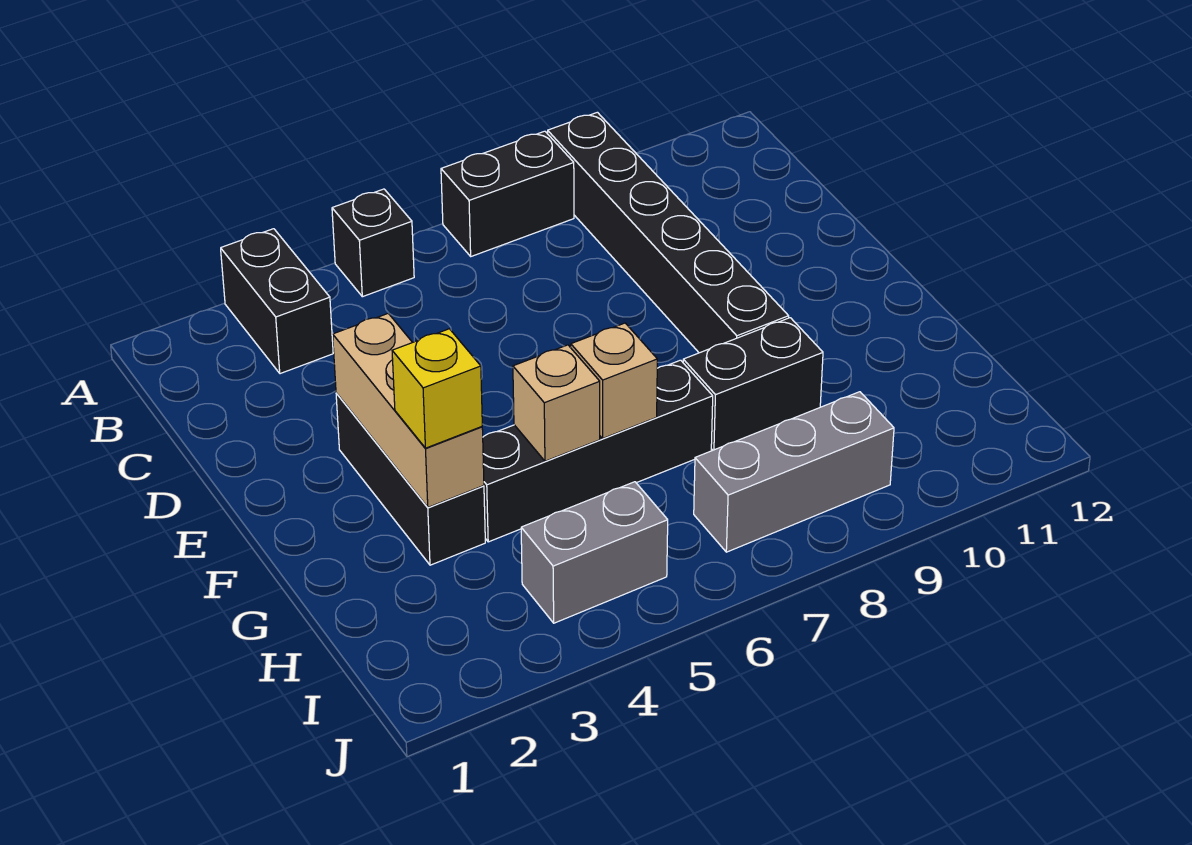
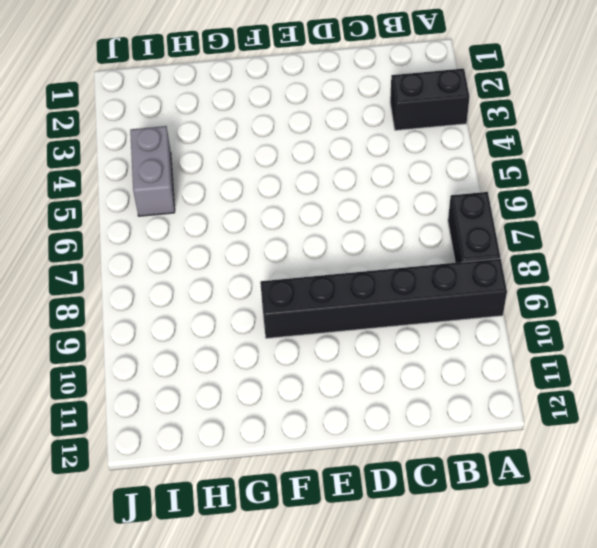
none -> black brick A5 level 1
none -> black brick E3:G3 level 1
none -> black brick G4:G7 level 1

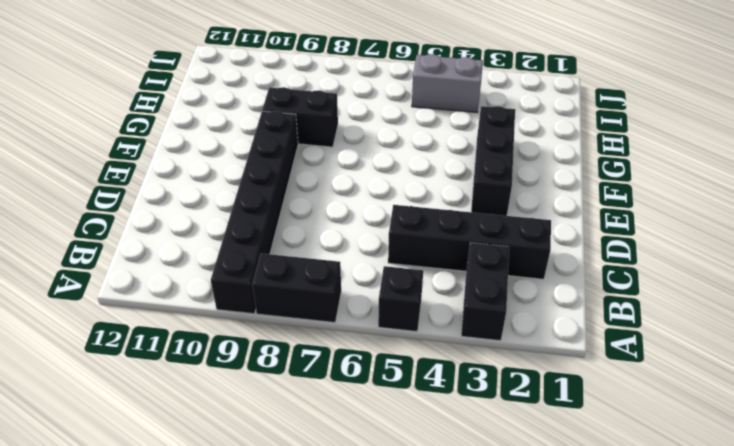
black brick C2:C5 level 1 -> black brick G4:G7 level 1
none -> grey brick I7:I9 level 1
none -> tan brick E3:G3 level 2
none -> tan brick G5 level 2

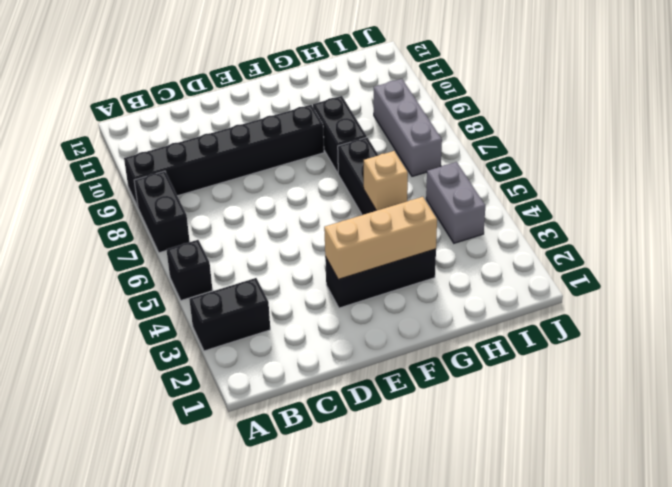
none -> tan brick G6 level 2
none -> yellow brick G3 level 3

